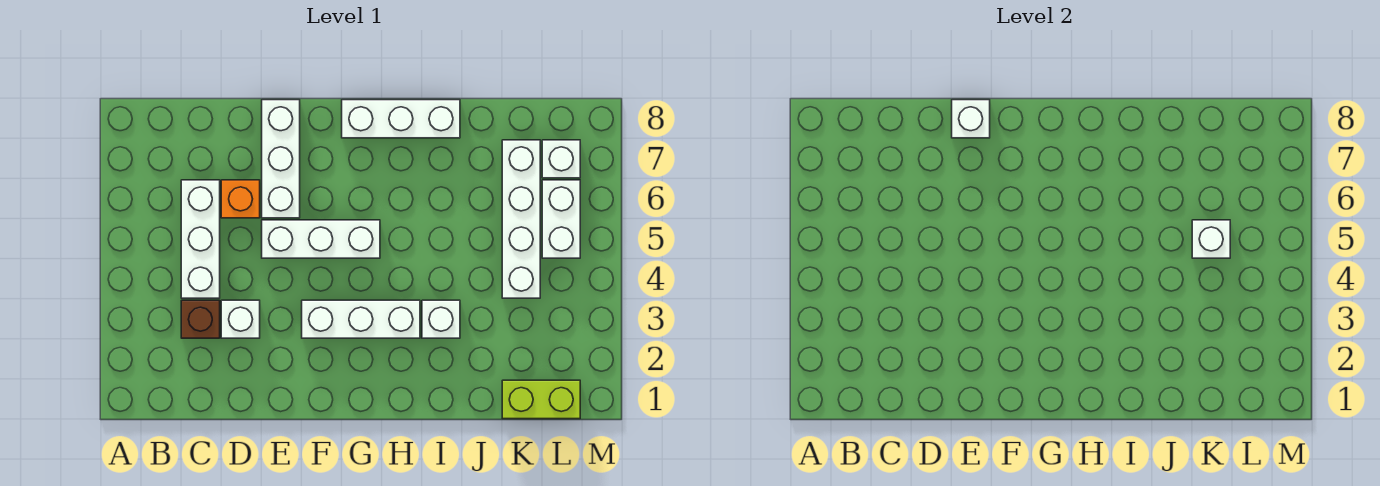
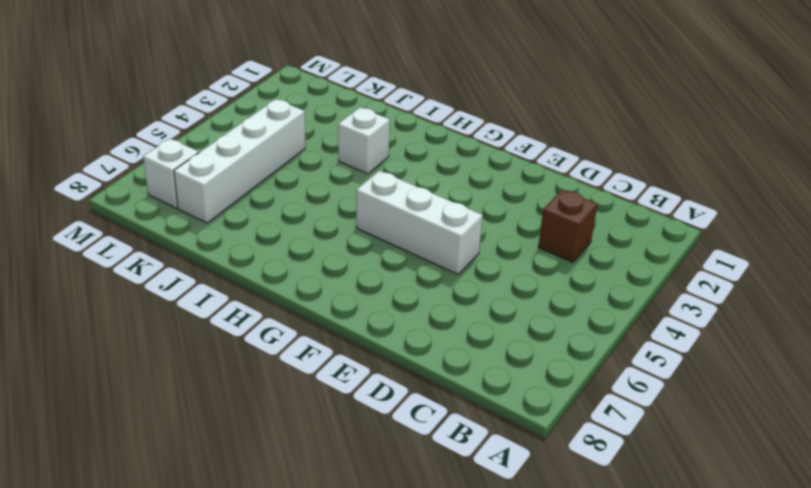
none -> white brick C4:C6 level 1
none -> white brick D3 level 1
none -> orange brick D6 level 1

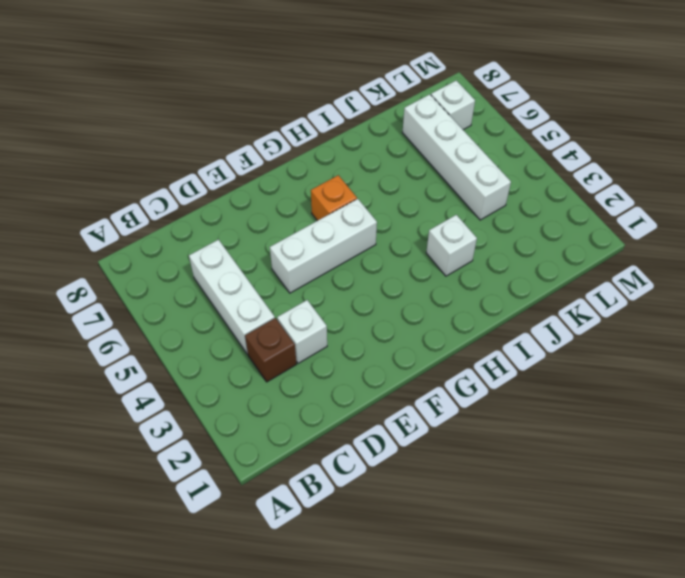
orange brick G6 level 1 -> orange brick D6 level 1
none -> white brick E6:E8 level 1
none -> white brick F3:H3 level 1
none -> white brick G8:I8 level 1

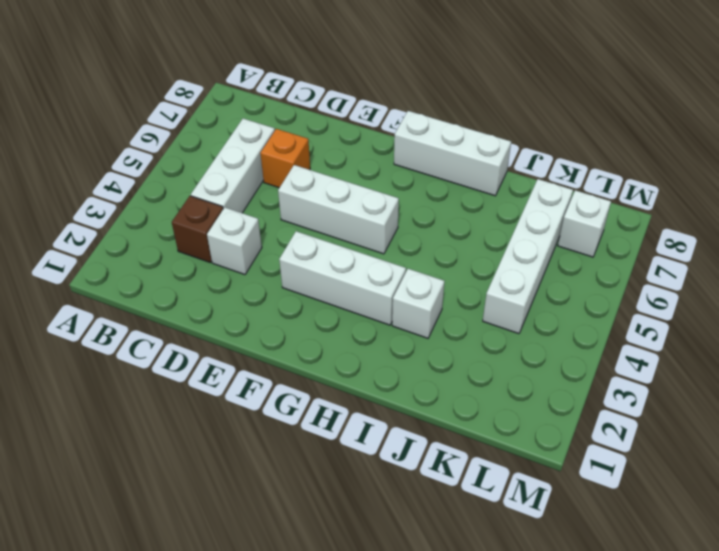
none -> white brick E6:E8 level 1
none -> lime brick K1:L1 level 1
none -> white brick L5:L6 level 1

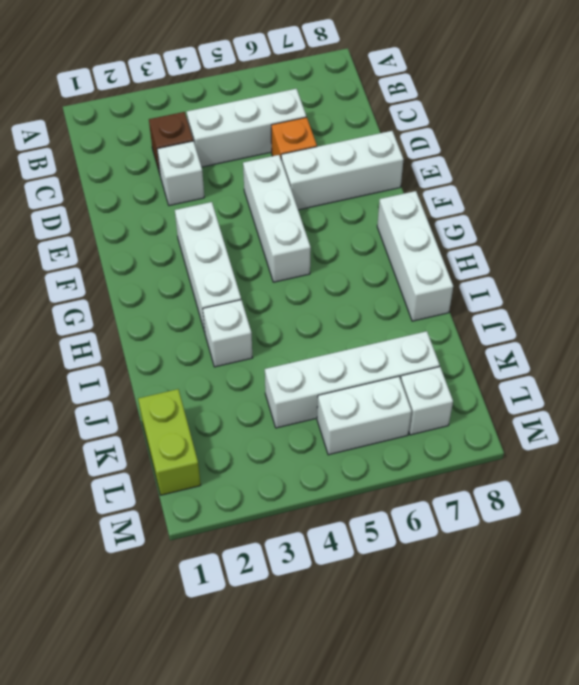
none -> white brick E8 level 2
none -> white brick K5 level 2

